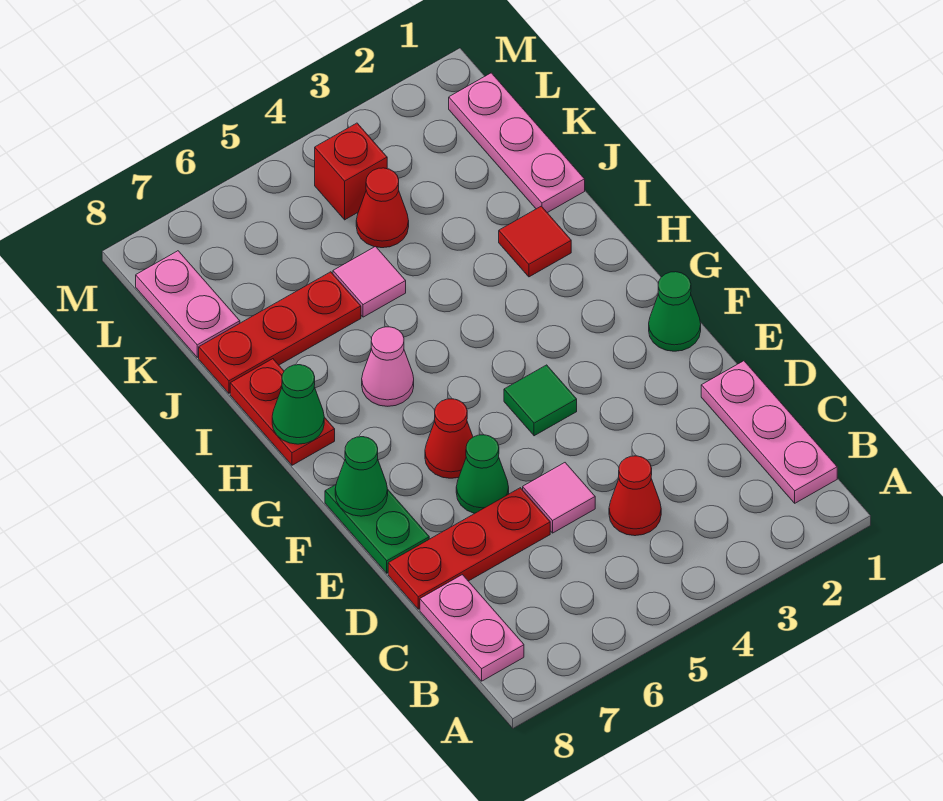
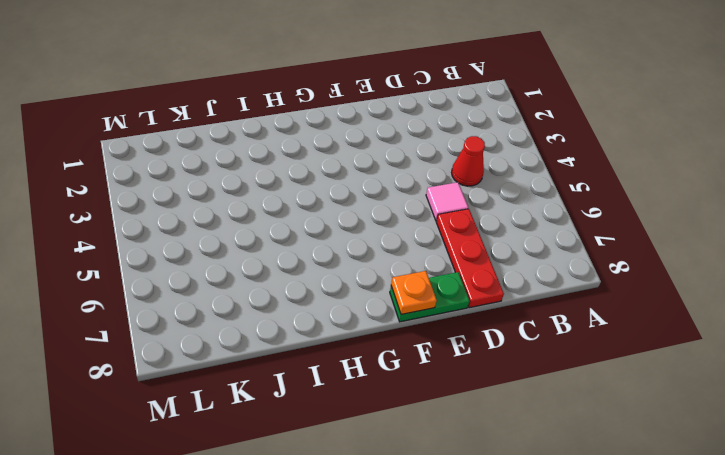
orange plate F8 level 2 -> green cone F8 level 2
none -> pink plate B1:D1 level 1
none -> pink plate B8:C8 level 1
none -> green cone E6 level 1

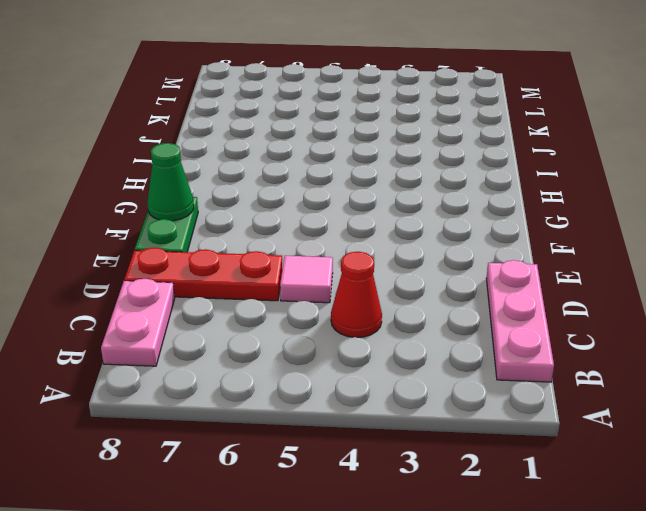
none -> green cone E6 level 1
none -> green cone F1 level 1
none -> green tile F4 level 1

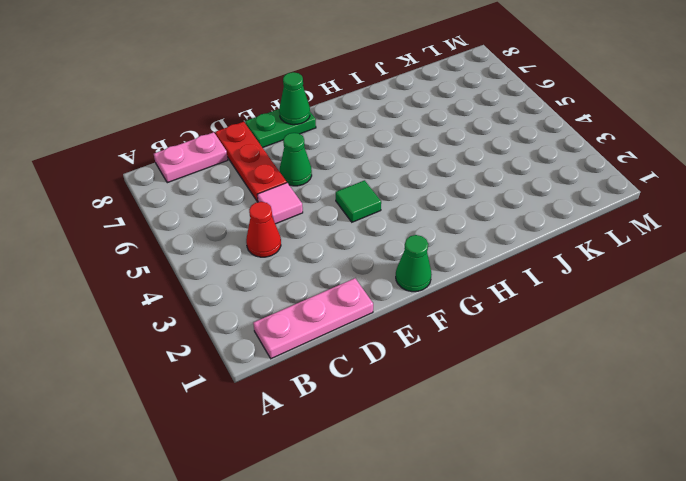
none -> red cone F6 level 1
none -> pink cone H6 level 1
none -> red plate H8:I8 level 1

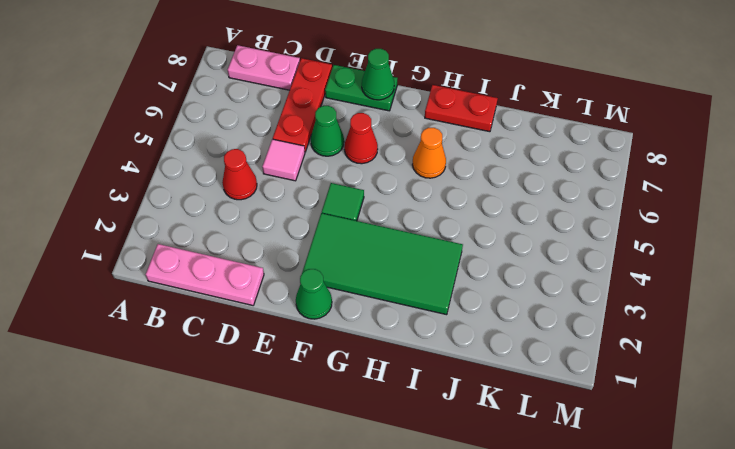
green tile F2:I3 level 1 -> red tile I2 level 1
orange cone H6 level 1 -> pink cone H6 level 1
none -> pink plate J1:L1 level 1
none -> pink tile J5 level 1
none -> red plate J6:J8 level 1

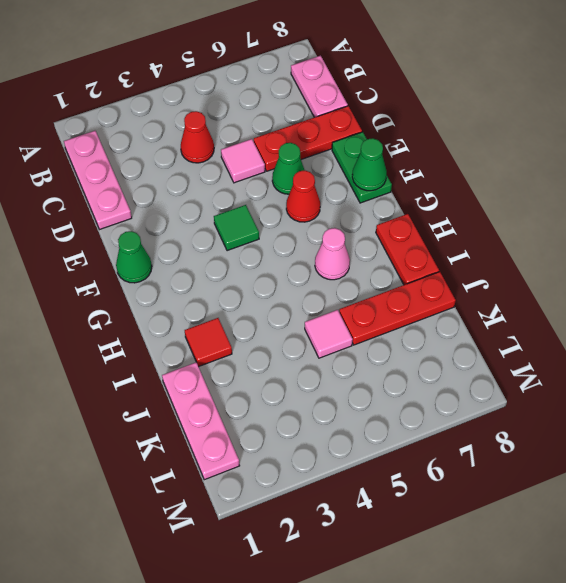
none -> red cone K4 level 1
none -> pink plate K8:L8 level 1
none -> red brick L4 level 1

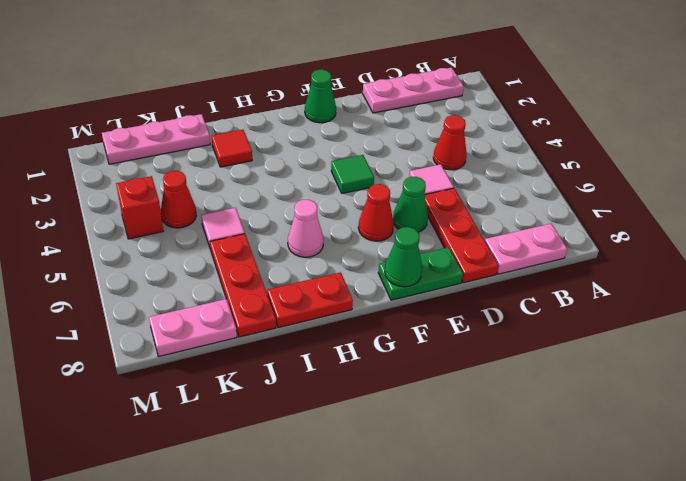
none -> green cone H8 level 2

